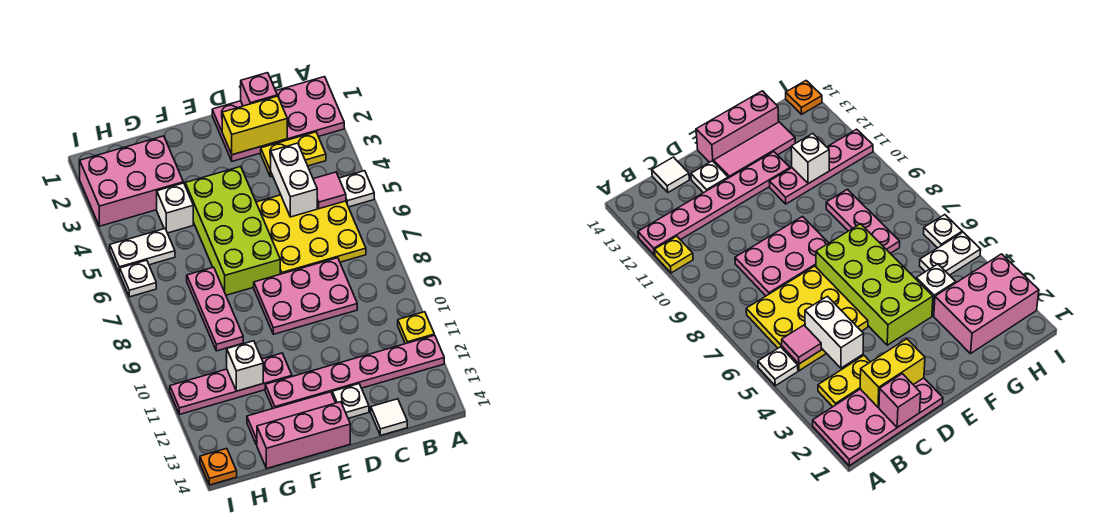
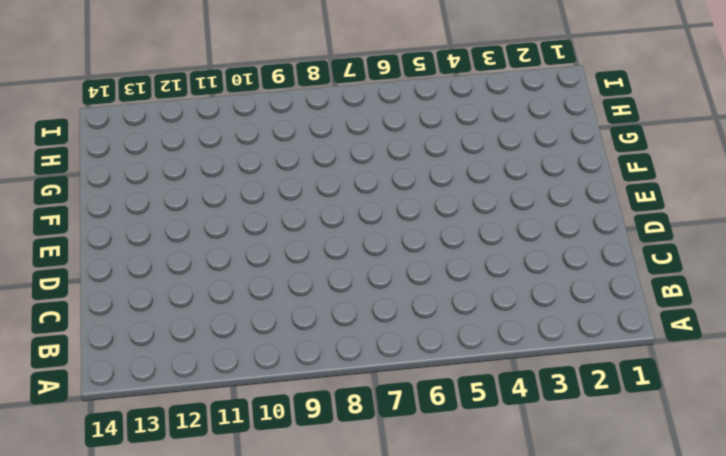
none -> pink plate A1:D2 level 1
none -> white plate A5 level 1
none -> yellow plate A11 level 1

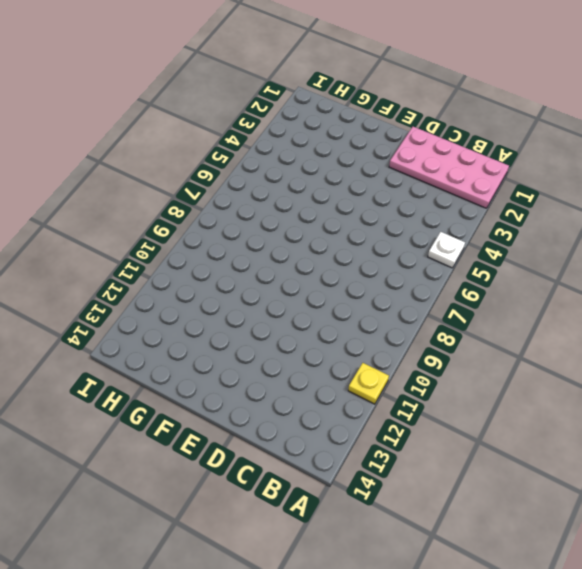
none -> pink plate A12:F12 level 1
none -> yellow plate B3:C3 level 1
none -> yellow plate B5:D7 level 1

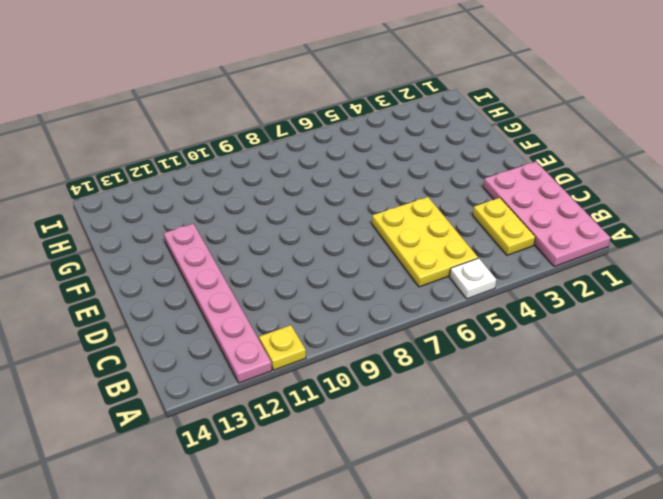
yellow plate B5:D6 level 1 -> yellow plate B5:D7 level 1
none -> pink plate C8:E9 level 1
none -> white tile C14 level 1
none -> white plate D13 level 1

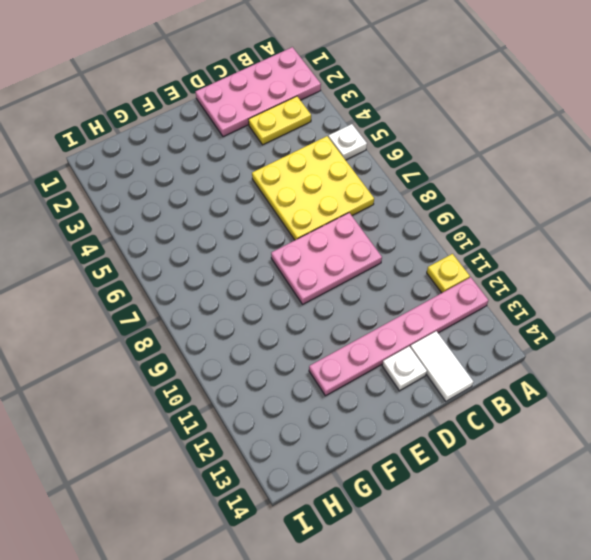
white tile C13:C14 level 1 -> white tile C14 level 1
none -> lime brick E4:F7 level 1
none -> pink tile E13:G13 level 1
none -> pink brick E14:G14 level 1

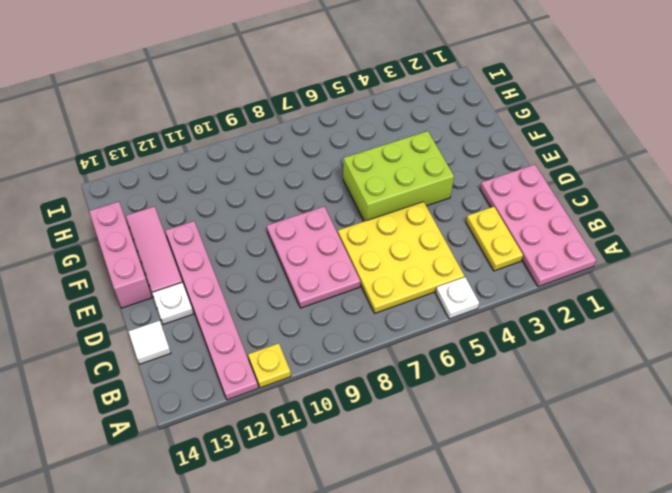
lime brick E4:F6 level 1 -> lime brick E4:F7 level 1
none -> pink plate F11:I11 level 1
none -> pink brick G2:I3 level 1
none -> white brick G4 level 1

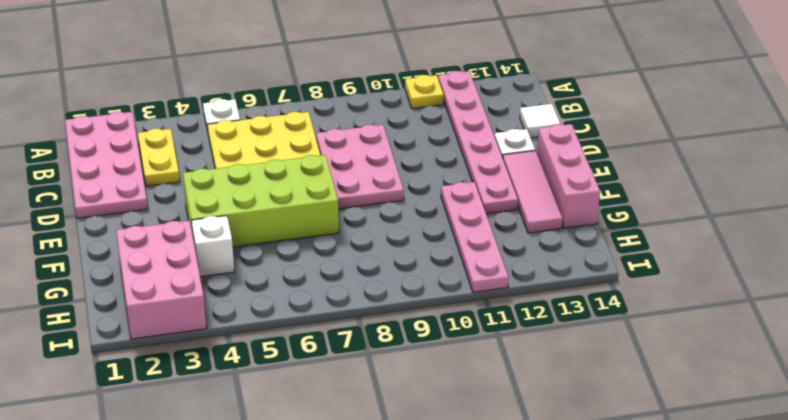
none -> pink plate G7:G9 level 1
none -> white plate H5:I5 level 1
none -> white plate I6 level 1

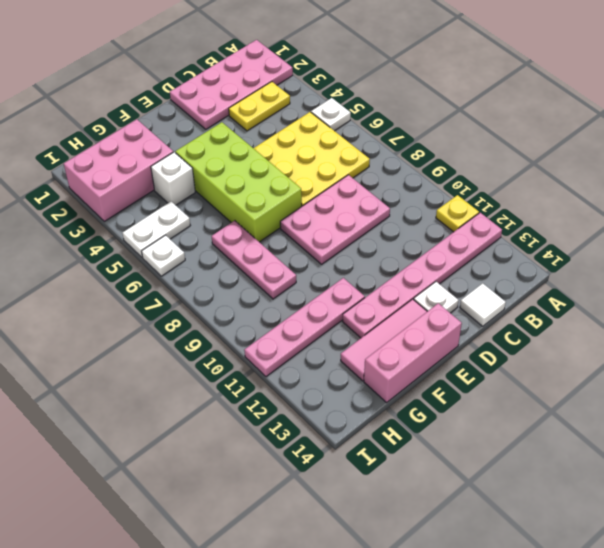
none -> orange plate I14 level 1
none -> pink tile B5 level 2
none -> pink brick C1 level 2

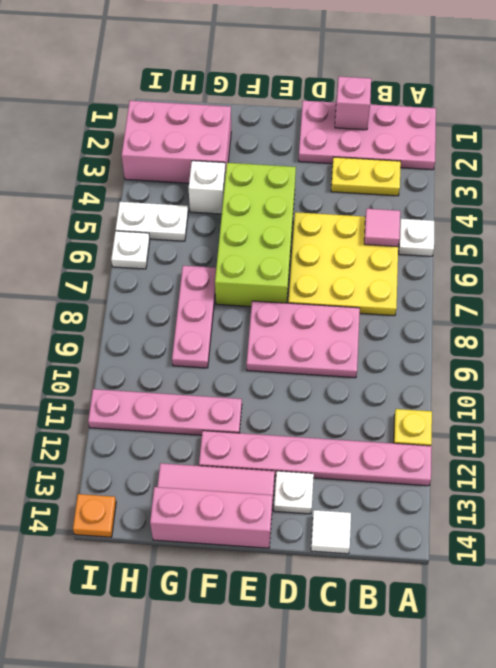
none -> yellow brick C2:D2 level 2
none -> white brick C4:C5 level 2
none -> white brick G11 level 2

